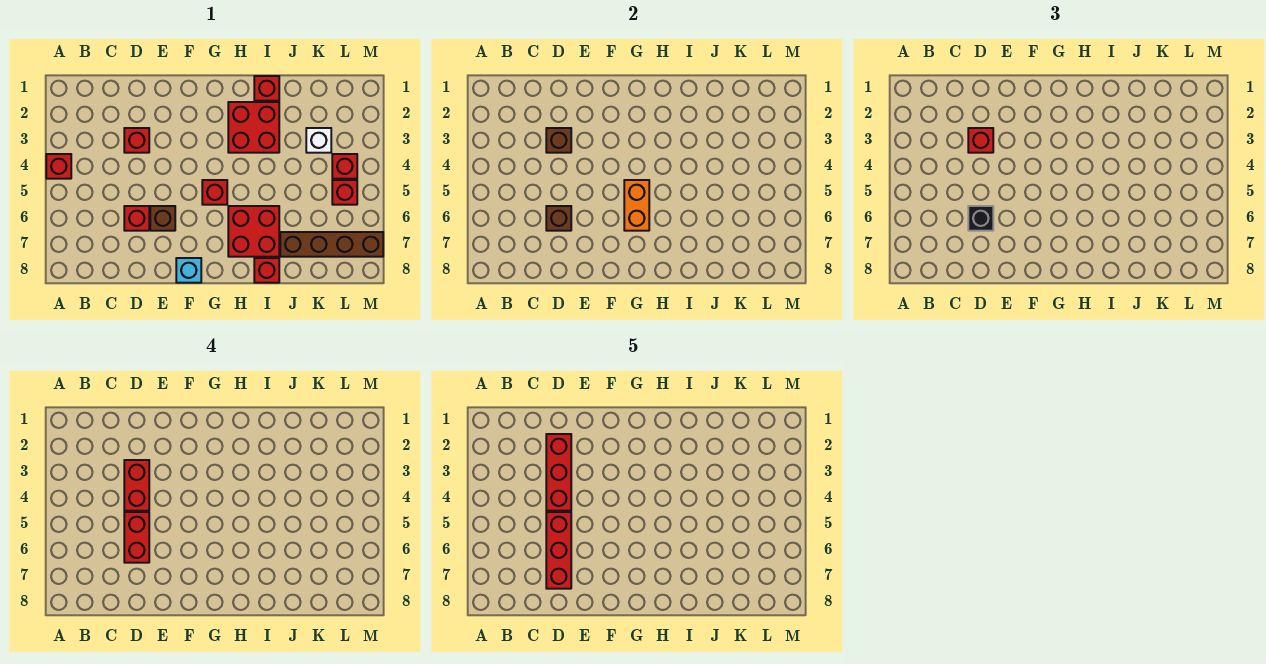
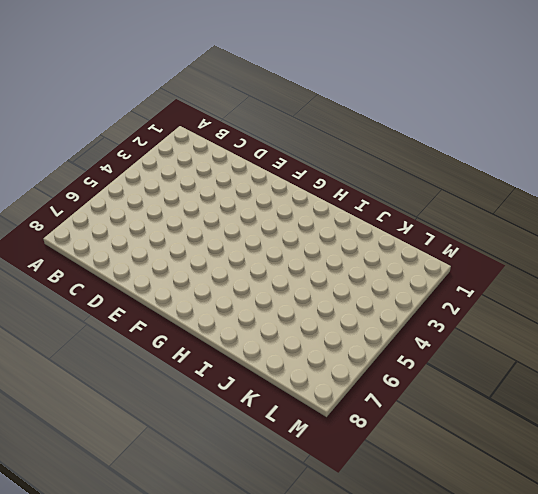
none -> red brick A4 level 1
none -> red brick D3 level 1
none -> red brick D6 level 1

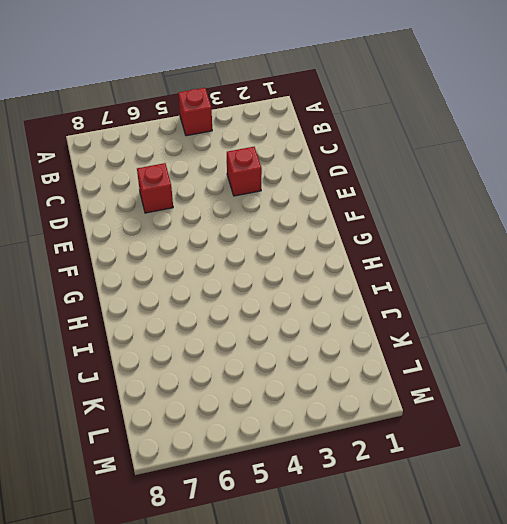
none -> brown brick E6 level 1
none -> cyan brick F8 level 1
none -> red brick G5 level 1

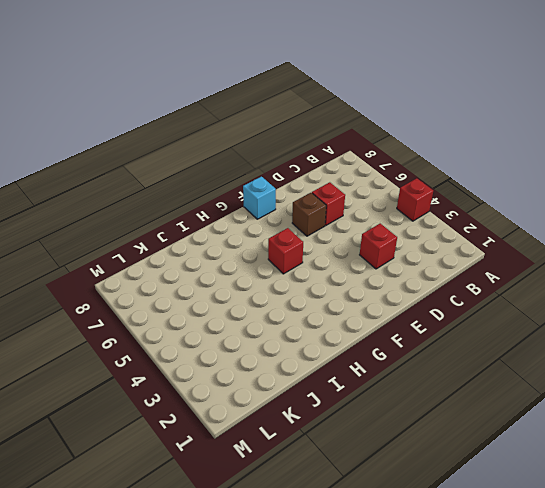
none -> red brick H2:I3 level 1
none -> red brick H6:I7 level 1
none -> red brick I1 level 1

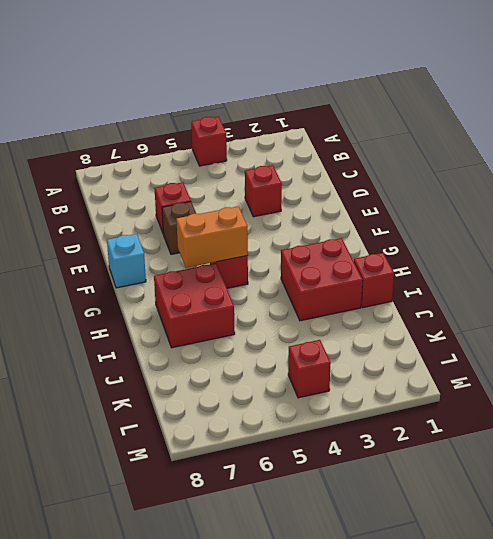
none -> red brick I8 level 1
none -> brown brick J7:M7 level 1
none -> white brick K3 level 1

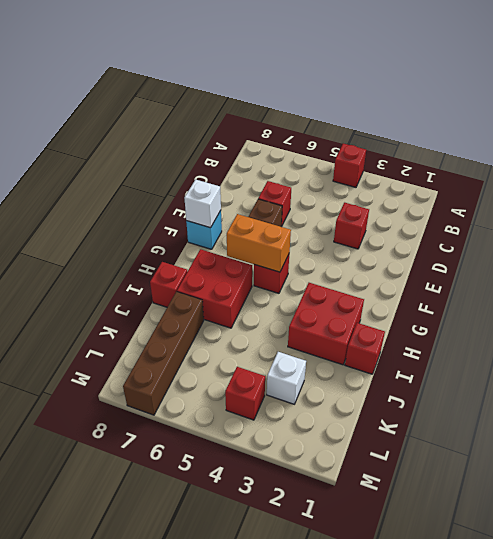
white brick F8 level 2 -> none
none -> red brick L5 level 1
none -> brown brick D3 level 2
none -> brown brick D6 level 2

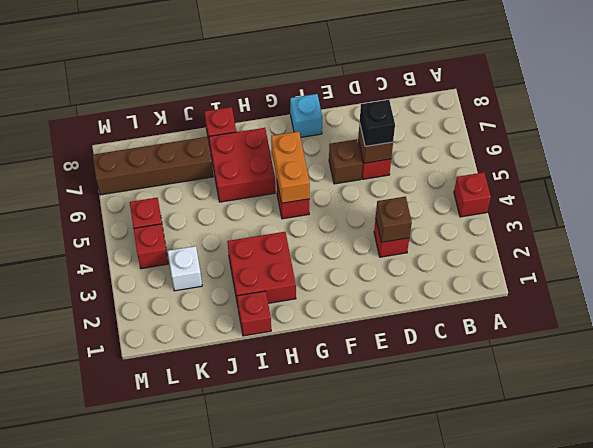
none -> red brick D3 level 3
none -> red brick D3:D4 level 4
none -> red brick D5:D6 level 4

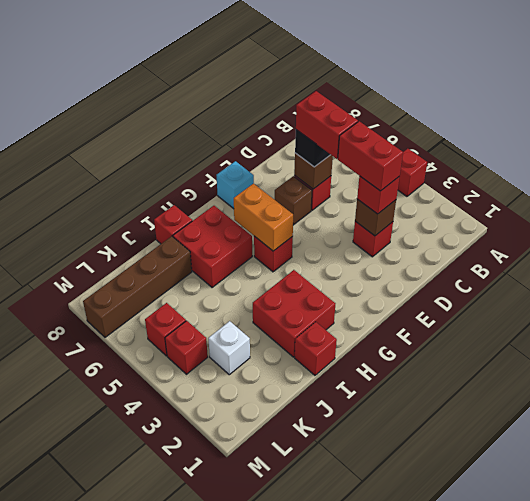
none -> red brick D2:D4 level 5
none -> red brick D5:D7 level 5

